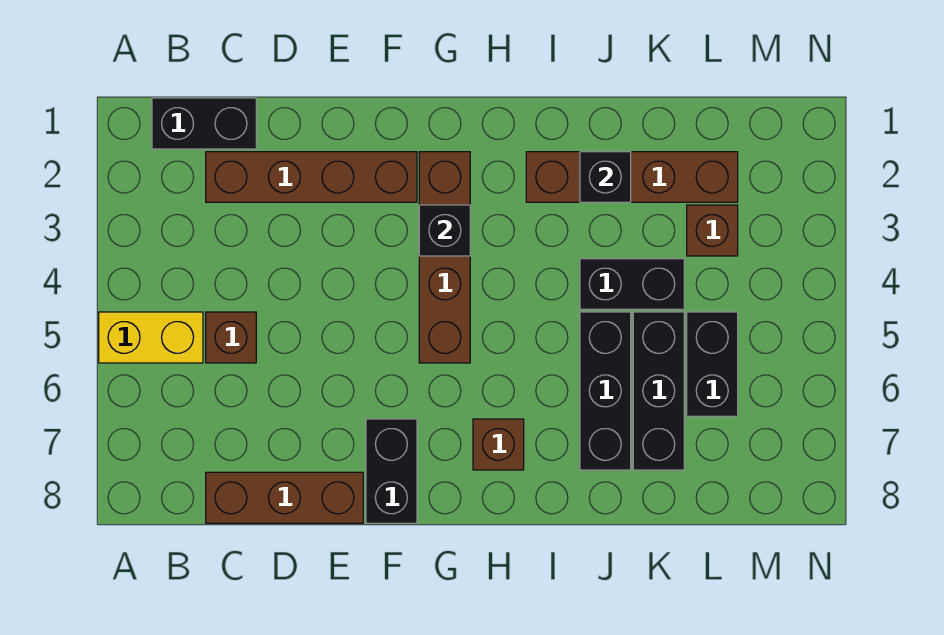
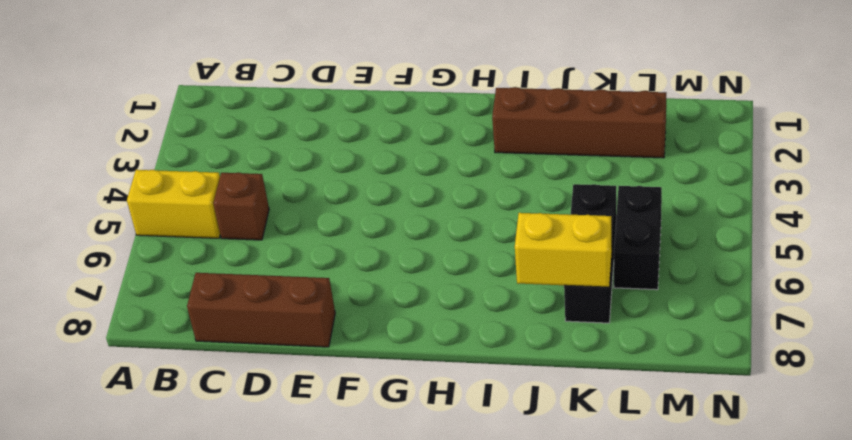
yellow brick J7:K7 level 2 -> none
none -> black brick B1:C1 level 1
none -> brown brick C2:F2 level 1
none -> black brick F7:F8 level 1

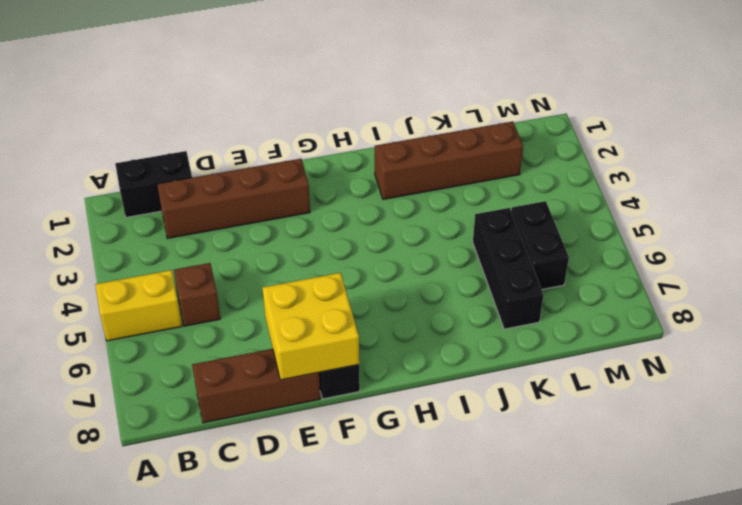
yellow brick E7:F8 level 2 -> none
none -> brown brick G2:G5 level 1
none -> brown brick H7 level 1
none -> black brick J4:K4 level 1

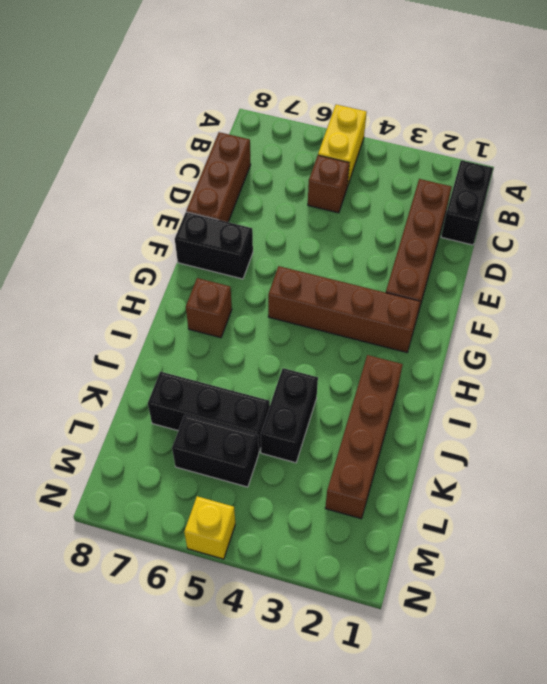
yellow brick N5 level 1 -> none
none -> black brick J5:J7 level 1
none -> brown brick L3 level 1
none -> black brick G3 level 2

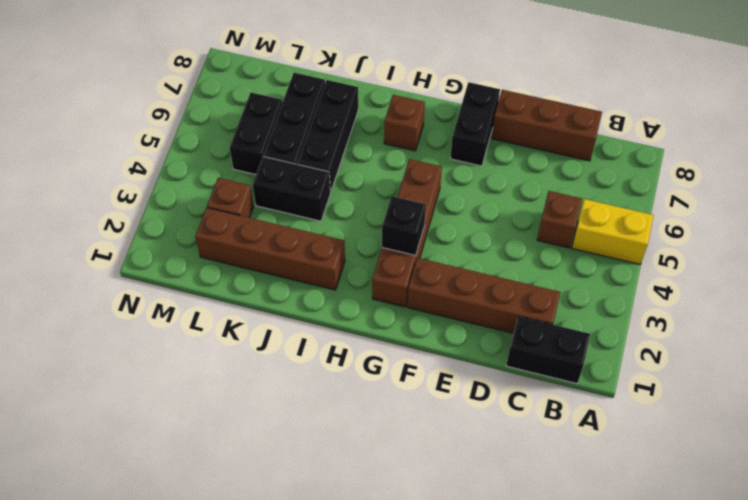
none -> black brick J2 level 2

